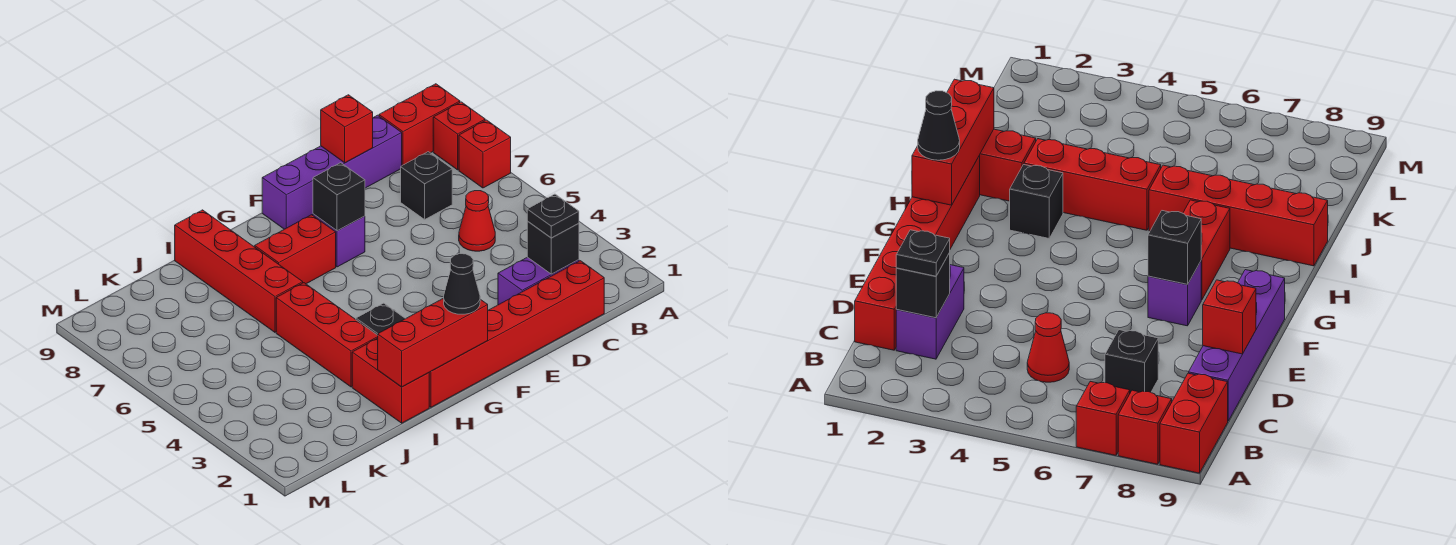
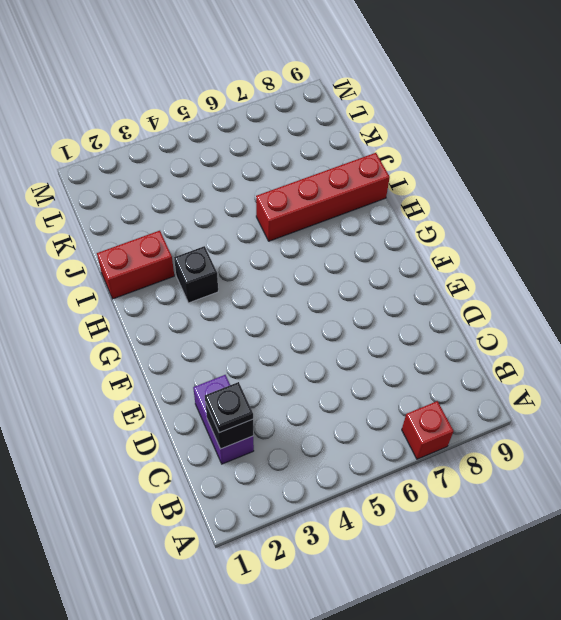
none -> red brick A8 level 1
none -> red brick A9:B9 level 1
none -> red brick C1:H1 level 1

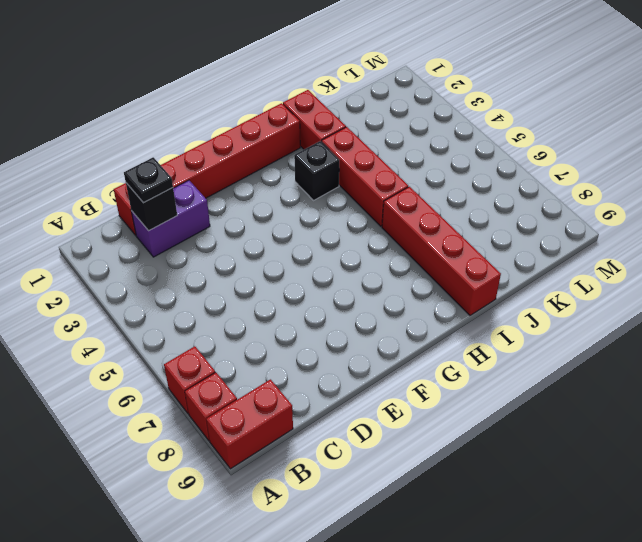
none -> red cone C5 level 1
none -> black brick C7 level 1
none -> purple brick C9:F9 level 1

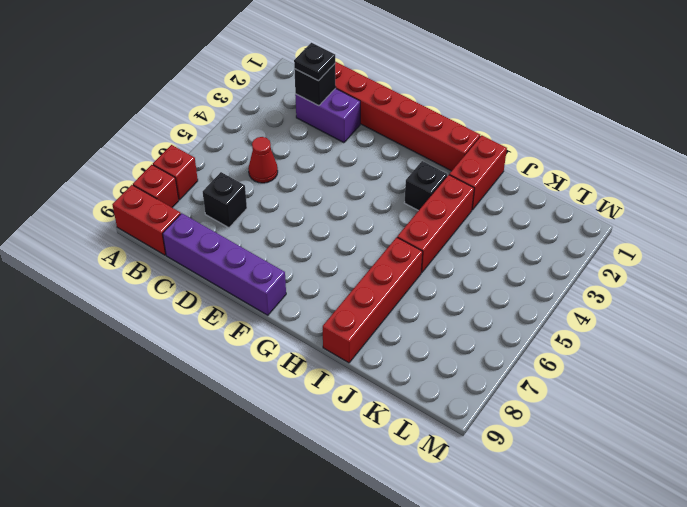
none -> purple brick F7 level 1
none -> red brick G7:H7 level 1
none -> red brick D9 level 2

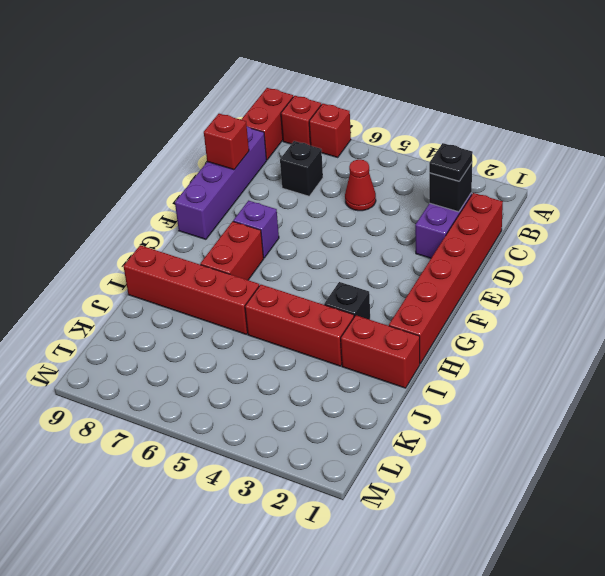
none -> black brick F7 level 2
none -> red brick G1:I1 level 2
none -> black cone G1 level 3

